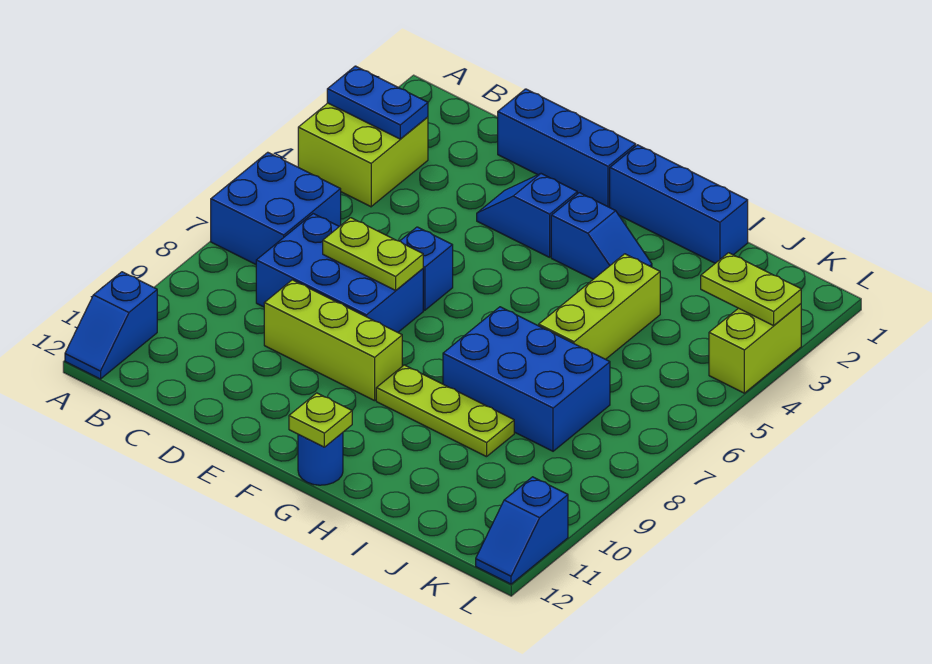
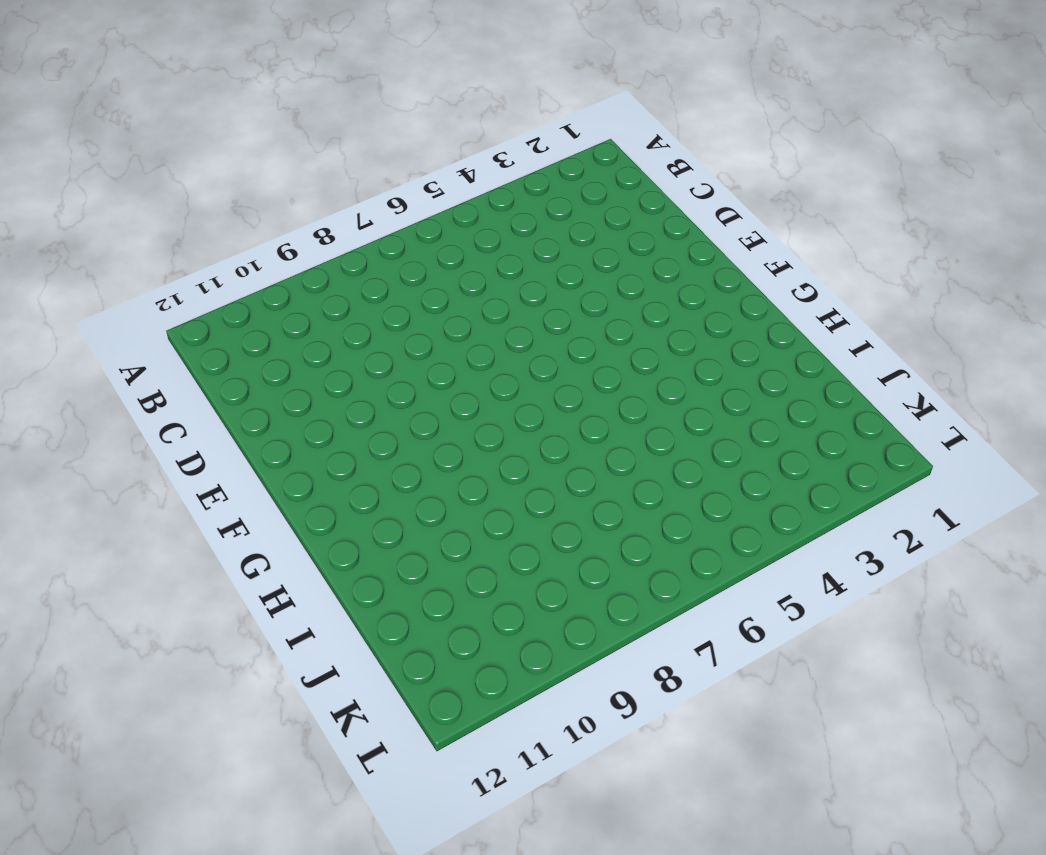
none -> lime brick A3:B4 level 1
none -> blue brick A6:B7 level 1
none -> blue slope A11:A12 level 1 top 11

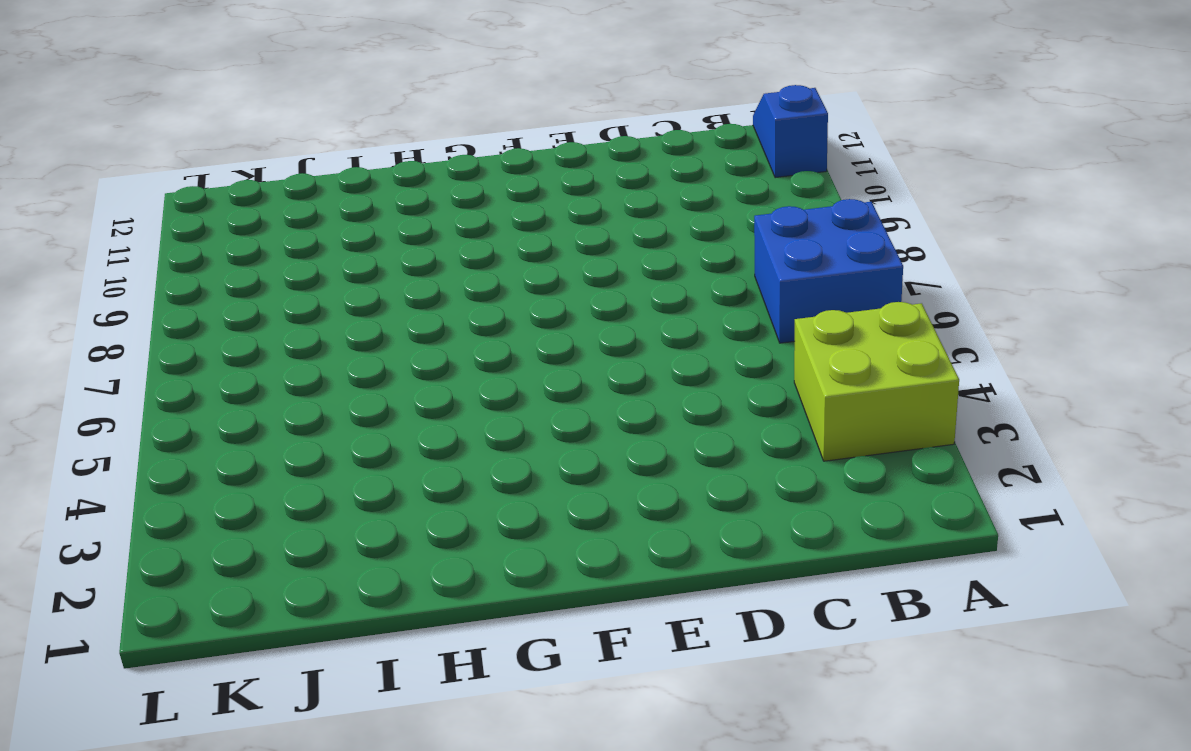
none -> blue brick C7:E8 level 1
none -> blue brick D1:F1 level 1
none -> lime brick D9:F9 level 1

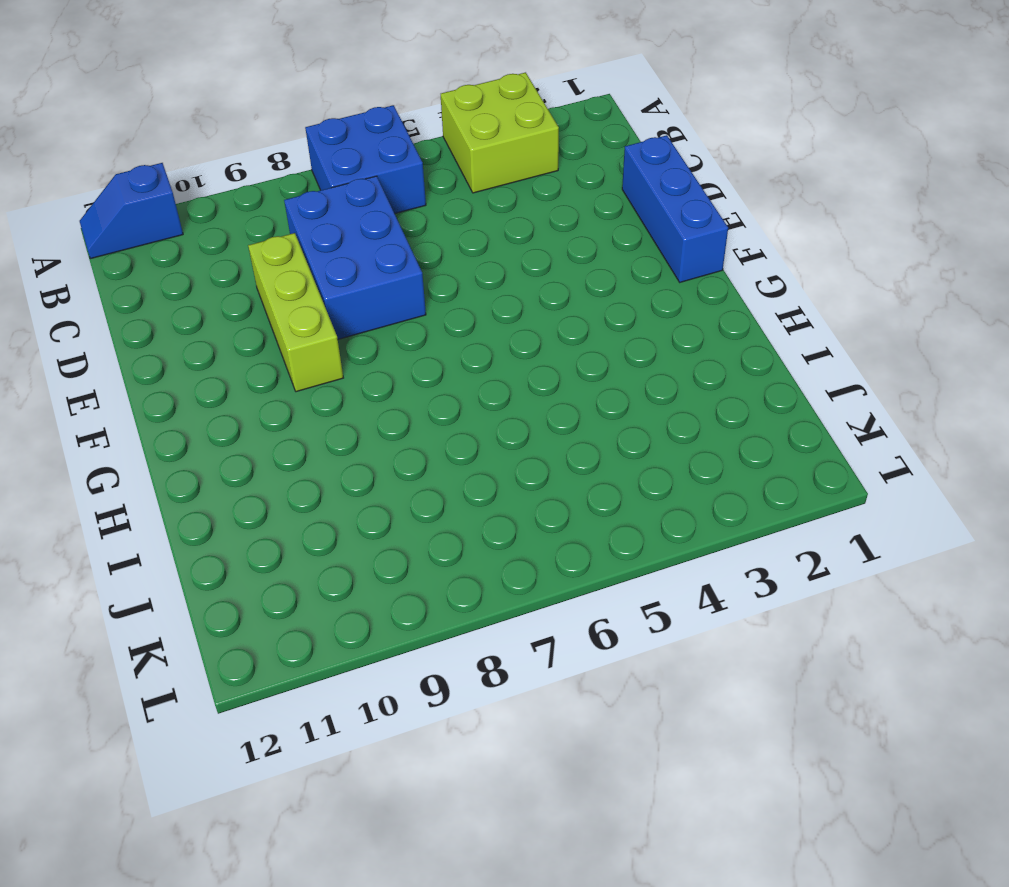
none -> blue slope E3:F3 level 1 top F
none -> blue brick E6 level 1
none -> blue brick G1:I1 level 1

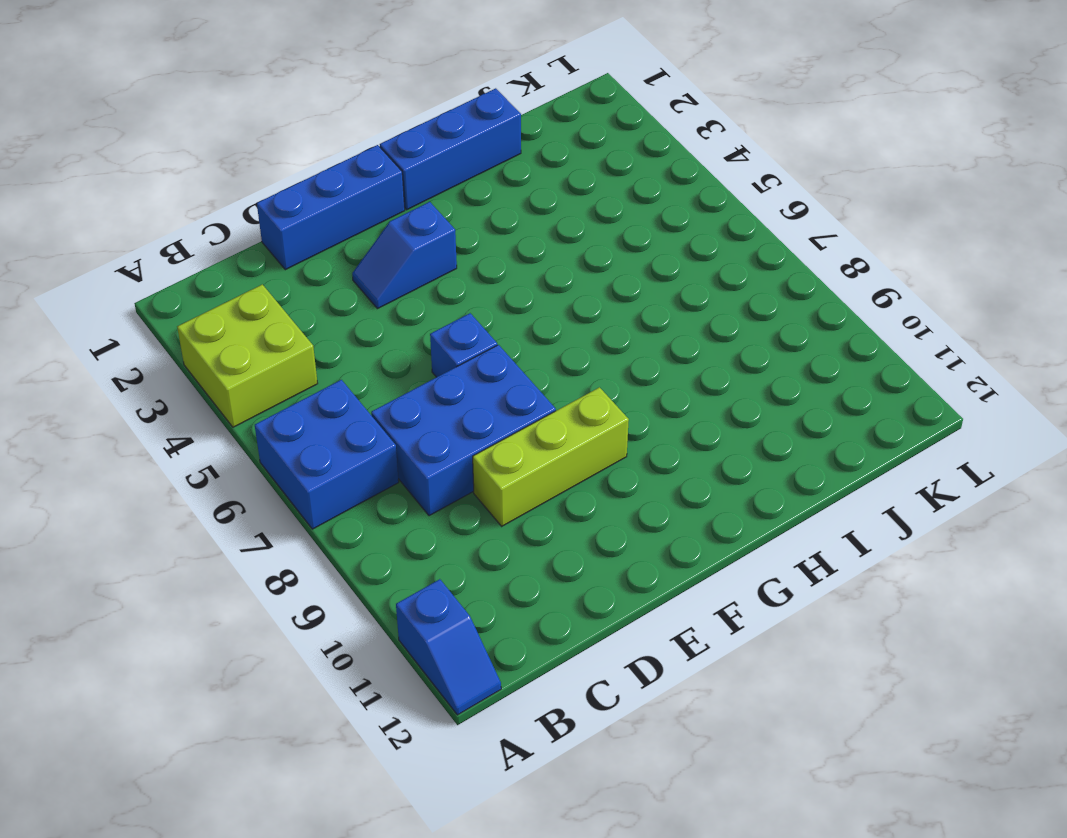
none -> blue slope G3:H3 level 1 top G
none -> lime plate G9:I9 level 1
none -> blue round brick G12 level 1

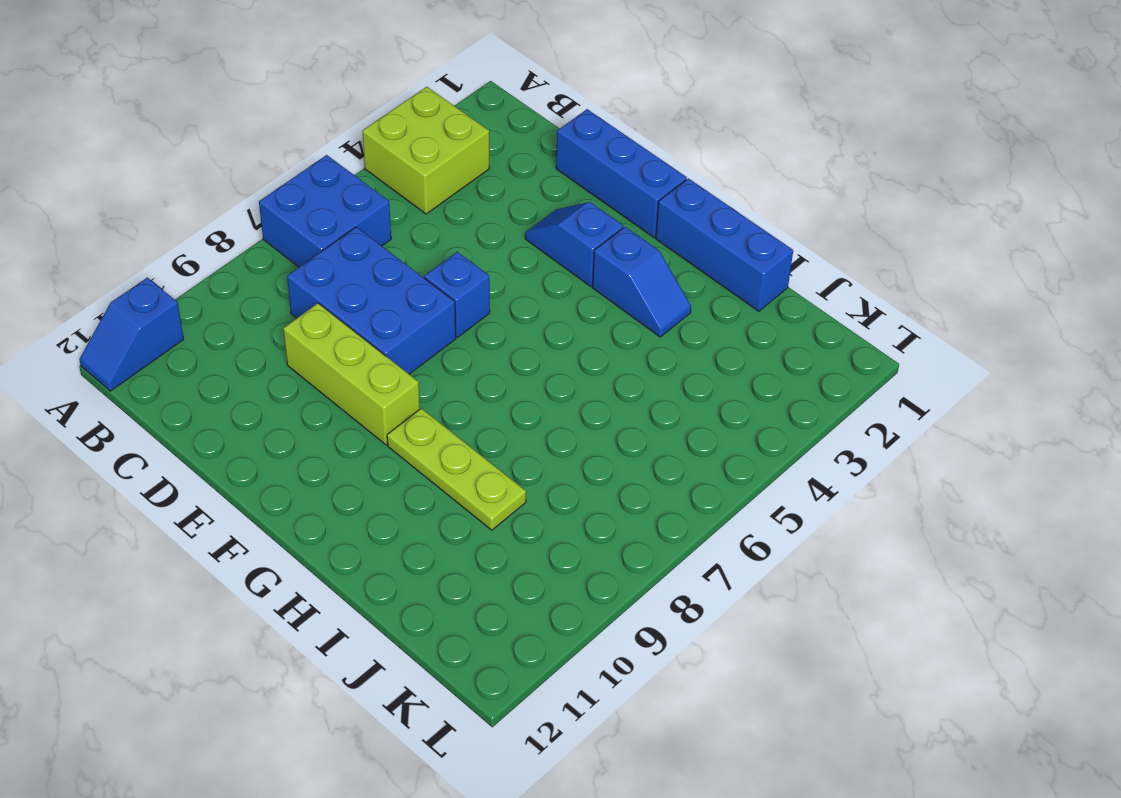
none -> blue round brick G12 level 1
none -> blue brick H7:J8 level 1
none -> lime brick I4:I6 level 1

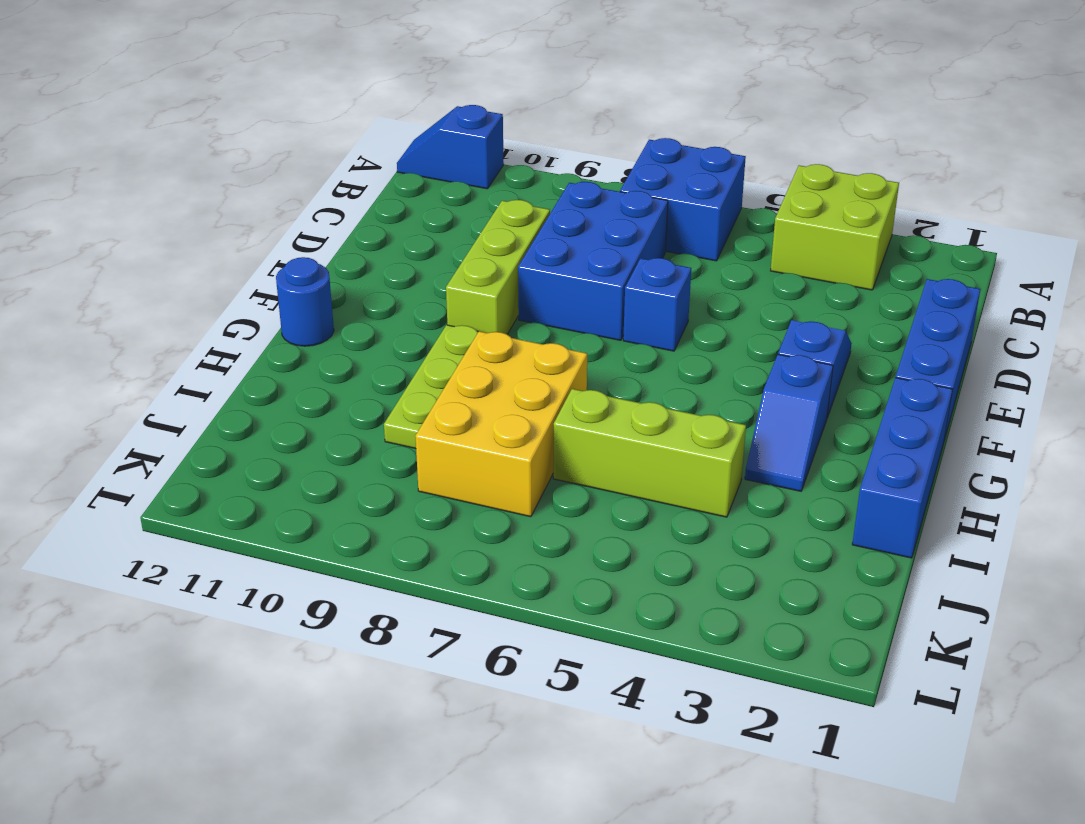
yellow brick H7:J8 level 1 -> blue brick H7:J8 level 1
none -> lime brick L3:L4 level 1
none -> blue slope L11:L12 level 1 top 11
none -> blue plate A3:B3 level 2

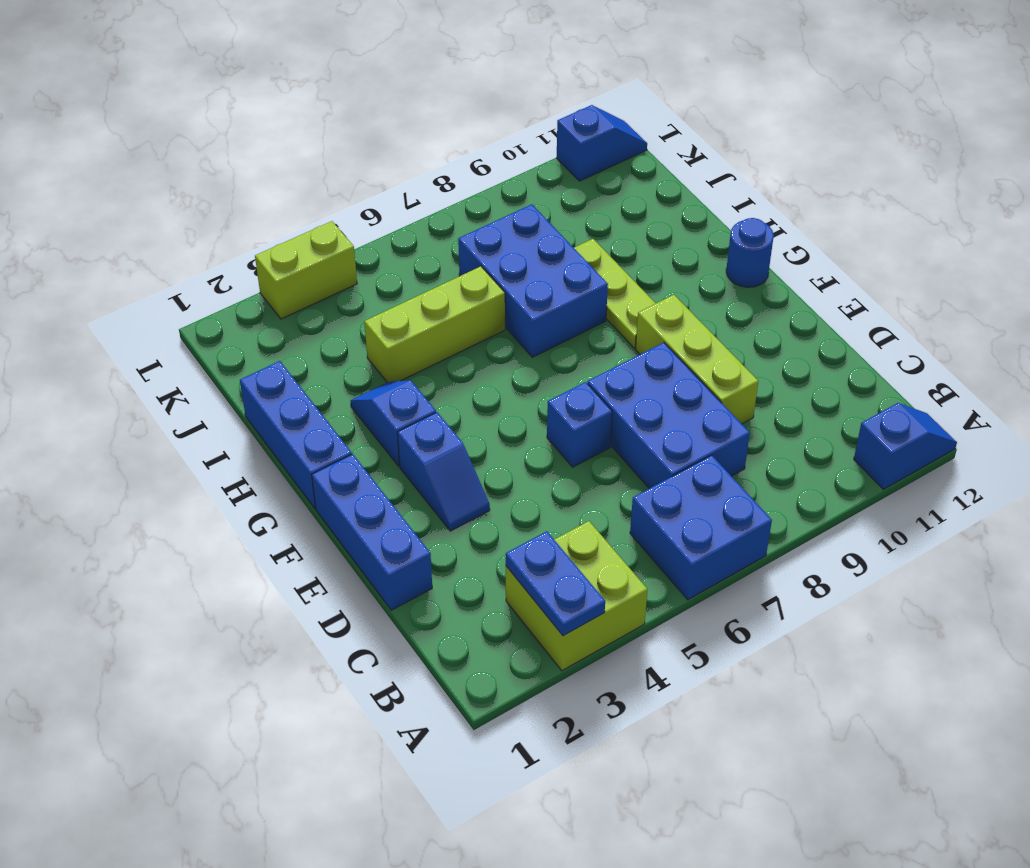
none -> lime plate D7:E7 level 2
none -> lime plate G12 level 2
none -> lime plate K3:L3 level 2

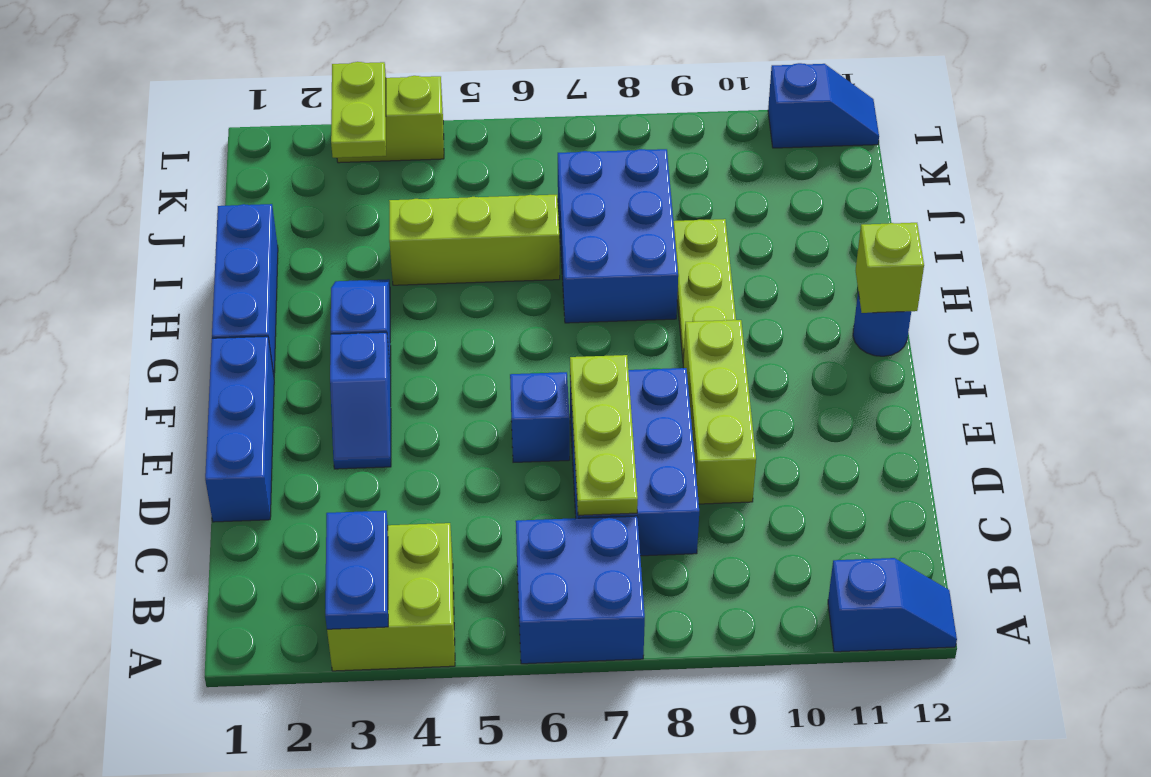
lime plate C7:E7 level 2 -> lime plate D7:E7 level 2
lime brick G12 level 2 -> lime plate G12 level 2

